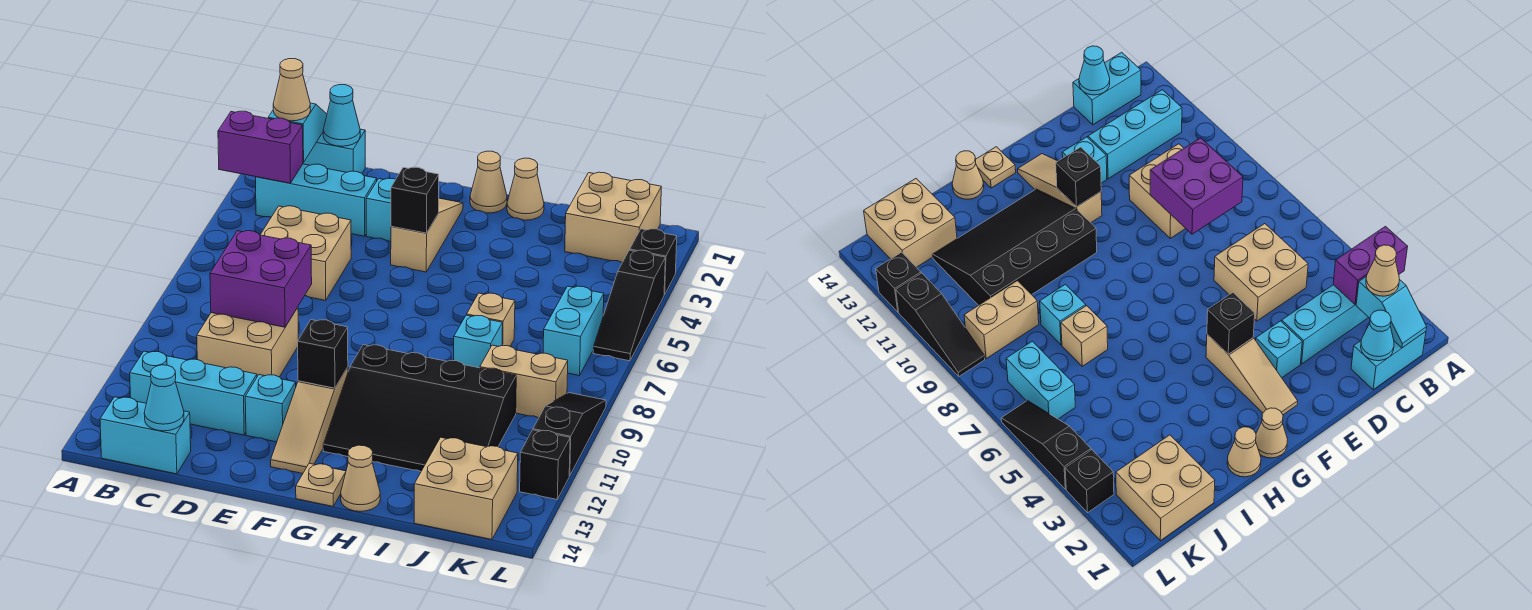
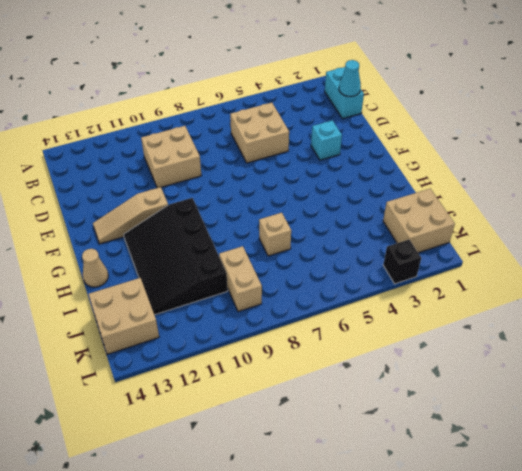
none -> cyan brick B3:D3 level 1
none -> cyan brick B12:D12 level 1
none -> cyan brick B14:C14 level 1
none -> cyan brick E12 level 1

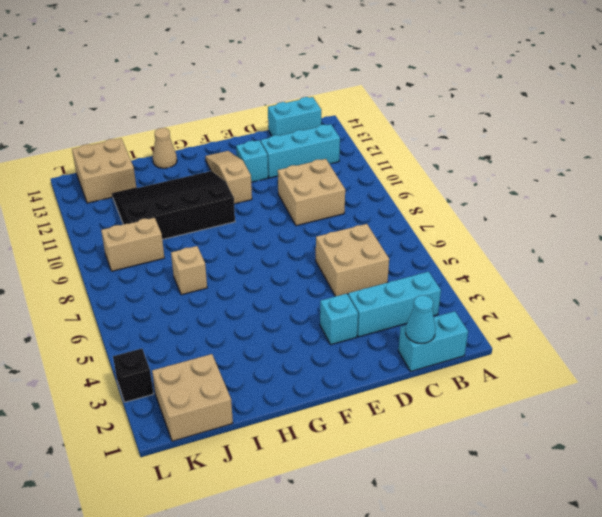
none -> tan slope F2:F4 level 1 top 4
none -> tan cone G1 level 1
none -> tan plate G14 level 1
none -> tan cone H1 level 1

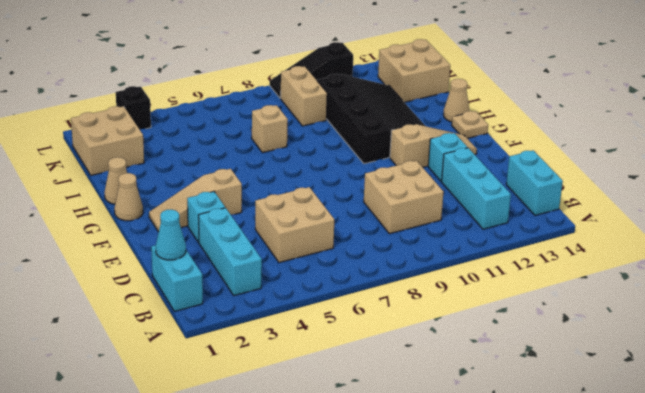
none -> cyan brick I8 level 1
none -> cyan brick K6:K7 level 1
none -> black slope L4:L6 level 1 top 4
none -> black brick L12 level 1

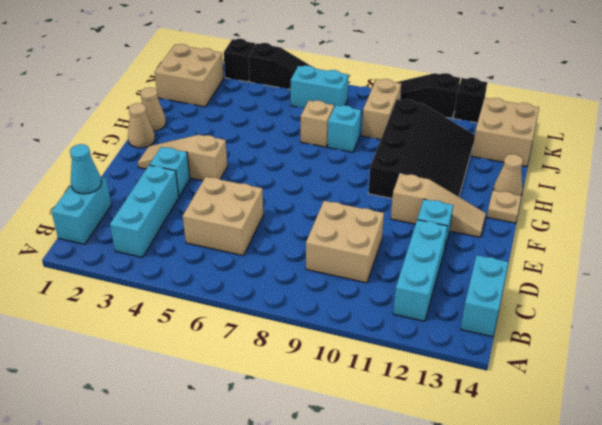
none -> purple brick A3:B3 level 2
none -> cyan slope B1:B2 level 2 top 2
none -> purple brick C8:D9 level 2
none -> cyan cone C14 level 2

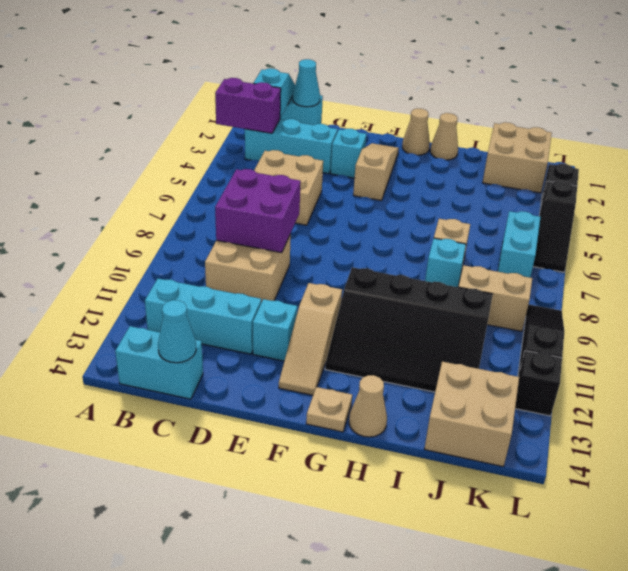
none -> black brick F4 level 2
none -> black brick F11 level 2
none -> tan cone B2 level 3

